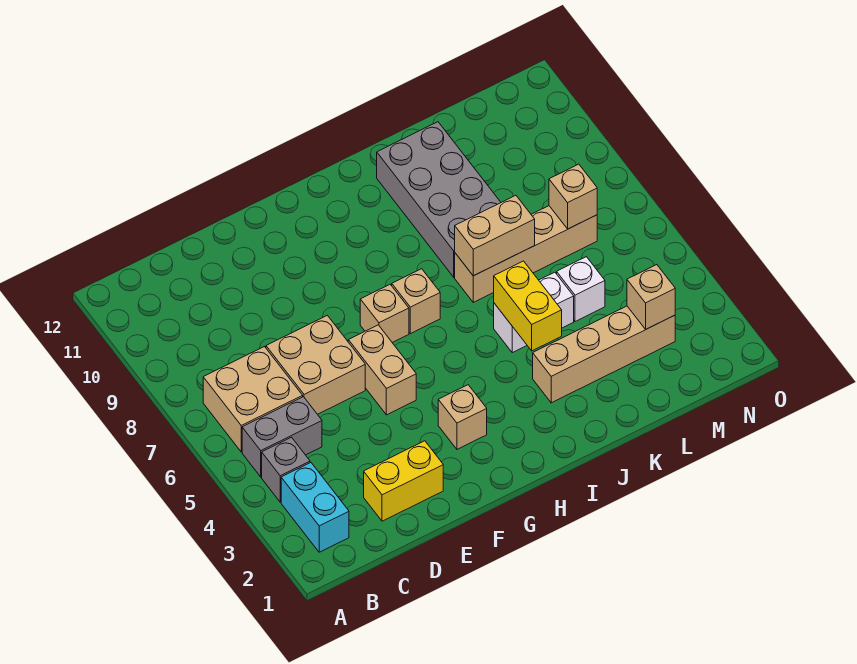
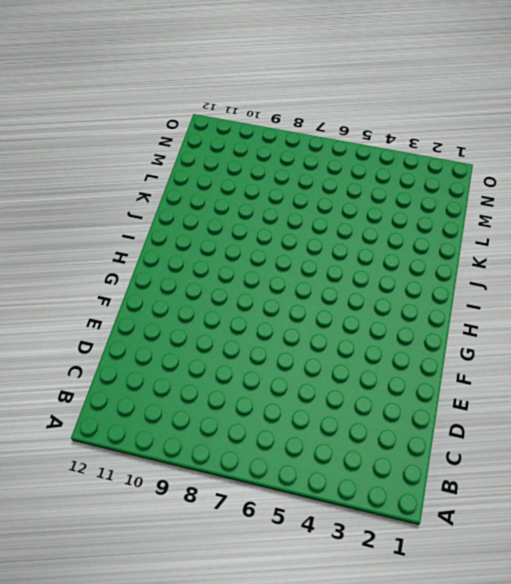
none -> cyan brick B2:B3 level 1
none -> grey brick B4 level 1
none -> grey brick B5:C5 level 1

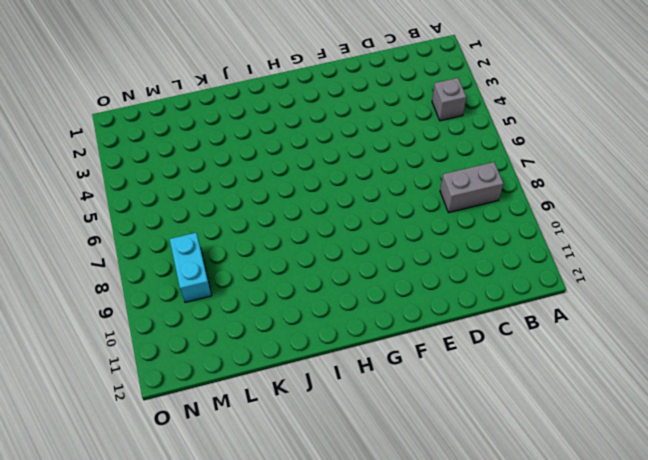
grey brick B8:C8 level 1 -> grey brick B5:C5 level 1
cyan brick M8:M9 level 1 -> cyan brick B2:B3 level 1
none -> tan brick B6:C7 level 1
none -> yellow brick D2:E2 level 1
none -> tan brick D6:E7 level 1

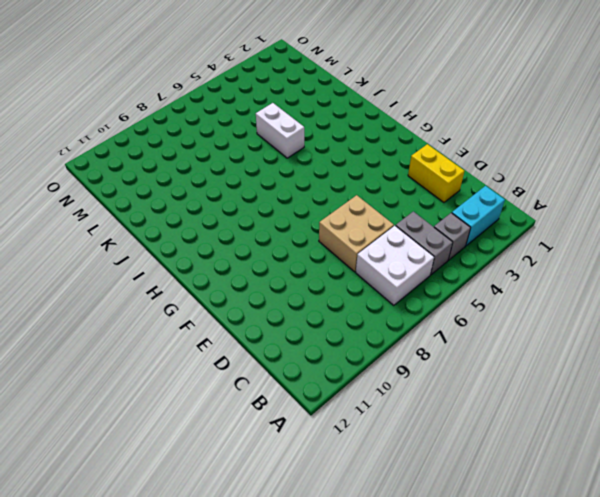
white brick B6:C7 level 1 -> tan brick B6:C7 level 1
none -> tan brick F5:F6 level 1
none -> tan brick G3 level 1
none -> tan brick G7 level 1

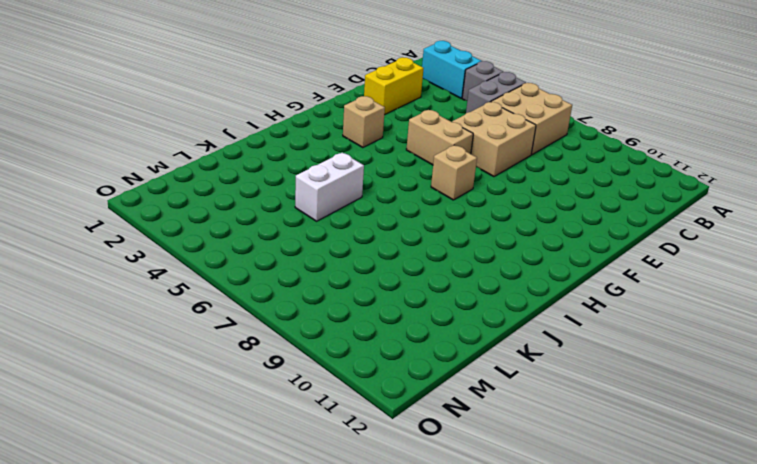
none -> tan brick H7 level 1
none -> tan brick J3:M3 level 1
none -> tan brick J7:M7 level 1

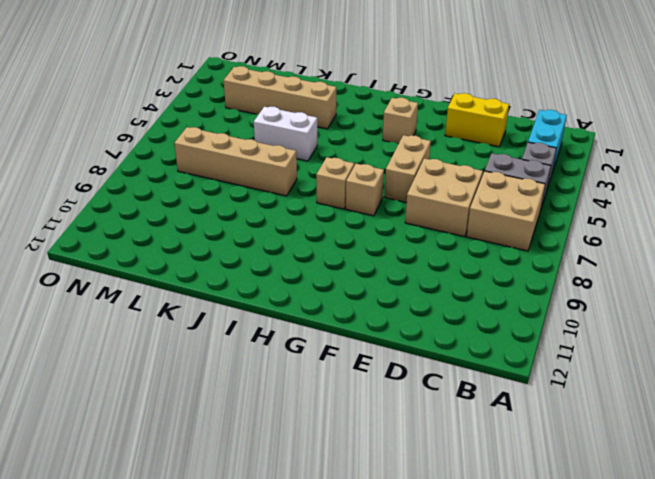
none -> grey brick J8:K11 level 1
none -> white brick L5 level 1
none -> yellow brick J4:J5 level 2

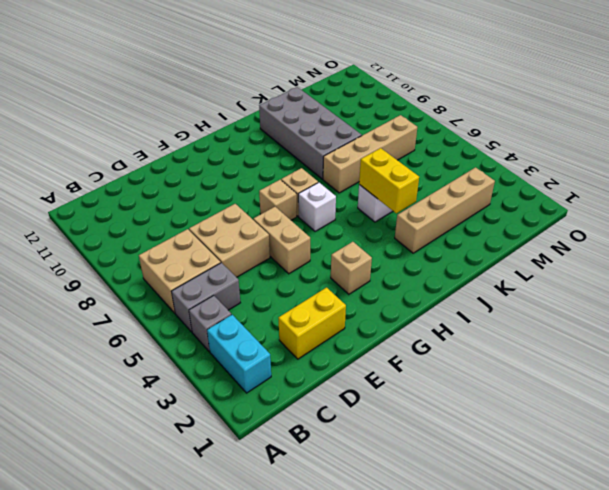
white brick H6 level 1 -> white brick L5 level 1
none -> tan brick J7:K7 level 2
none -> tan brick M3 level 2
none -> tan brick M7 level 2

